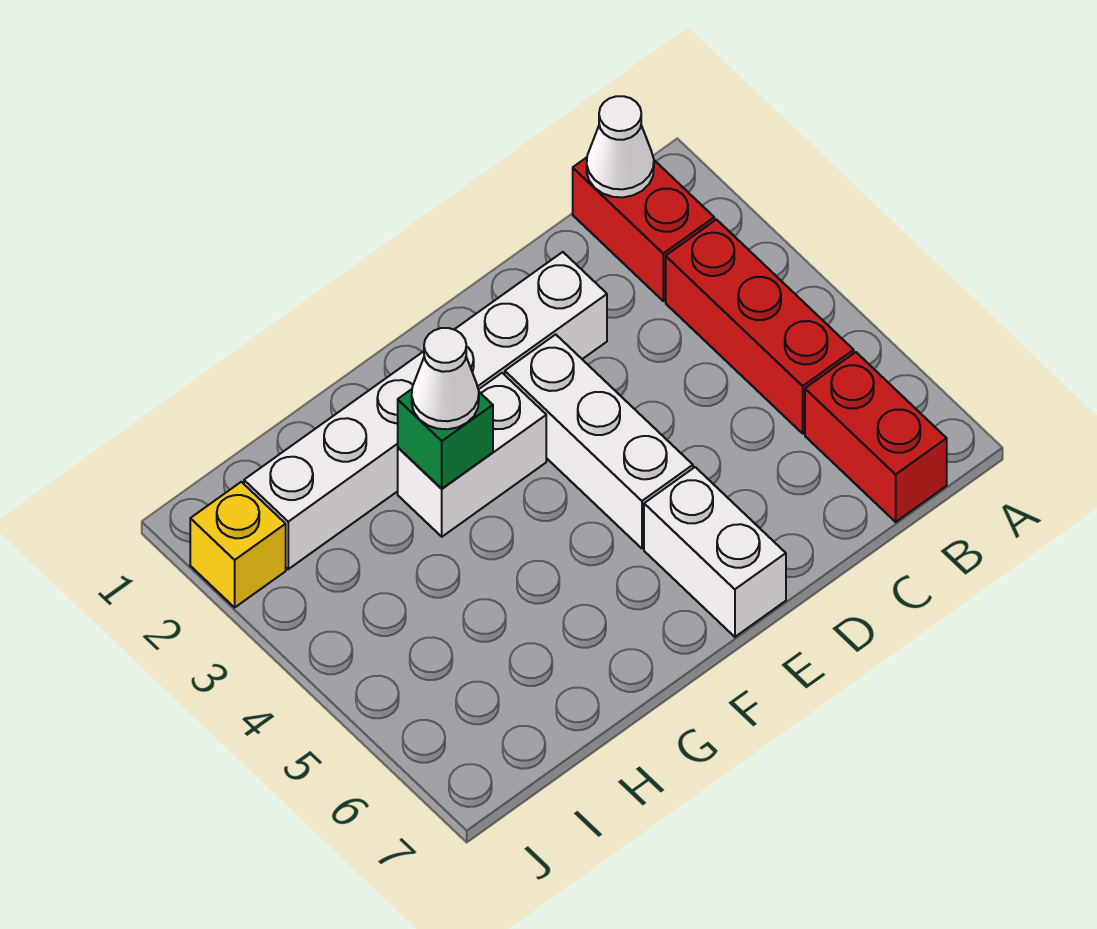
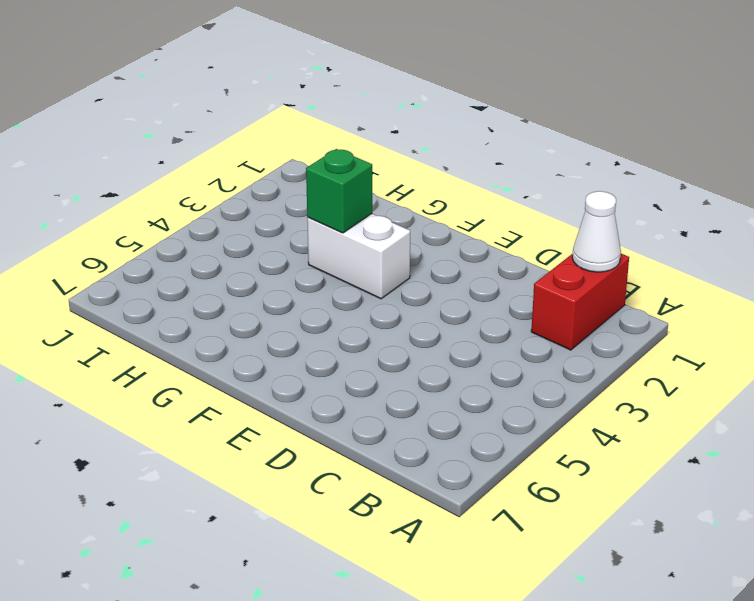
none -> red brick B3:B5 level 1
none -> red brick B6:B7 level 1

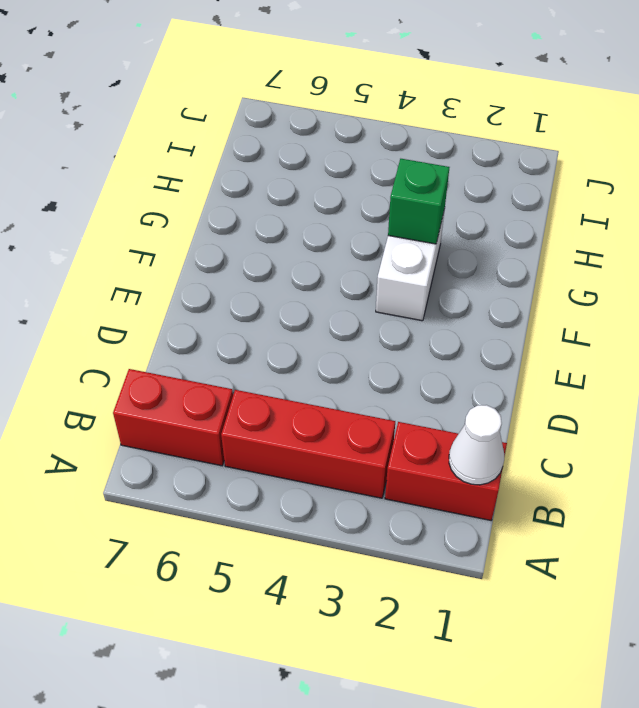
none -> white brick D2:I2 level 1
none -> white brick E3:E5 level 1

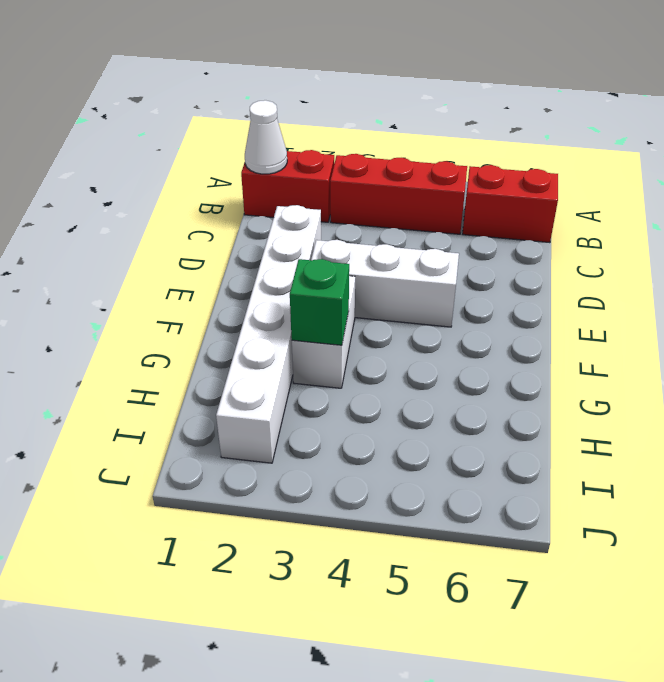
none -> white brick E6:E7 level 1
none -> yellow brick J2 level 1

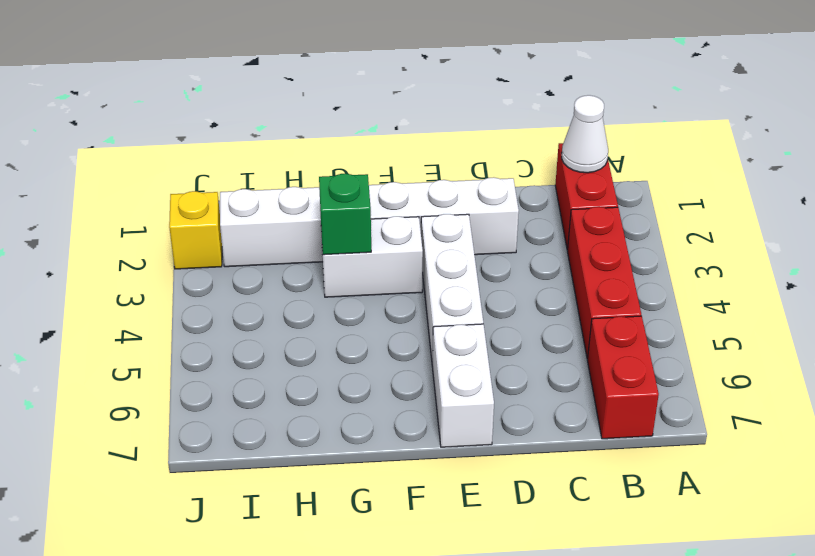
none -> white cone G3 level 3

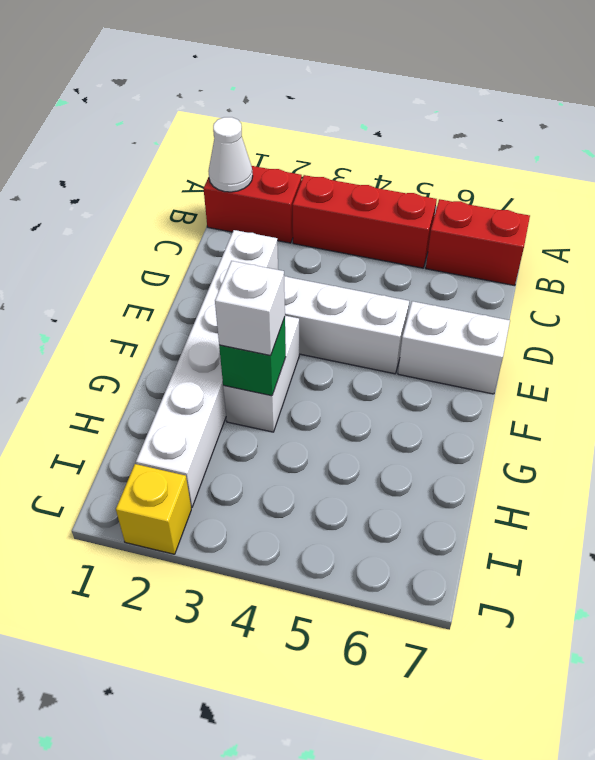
white brick G3 level 3 -> white cone G3 level 3

